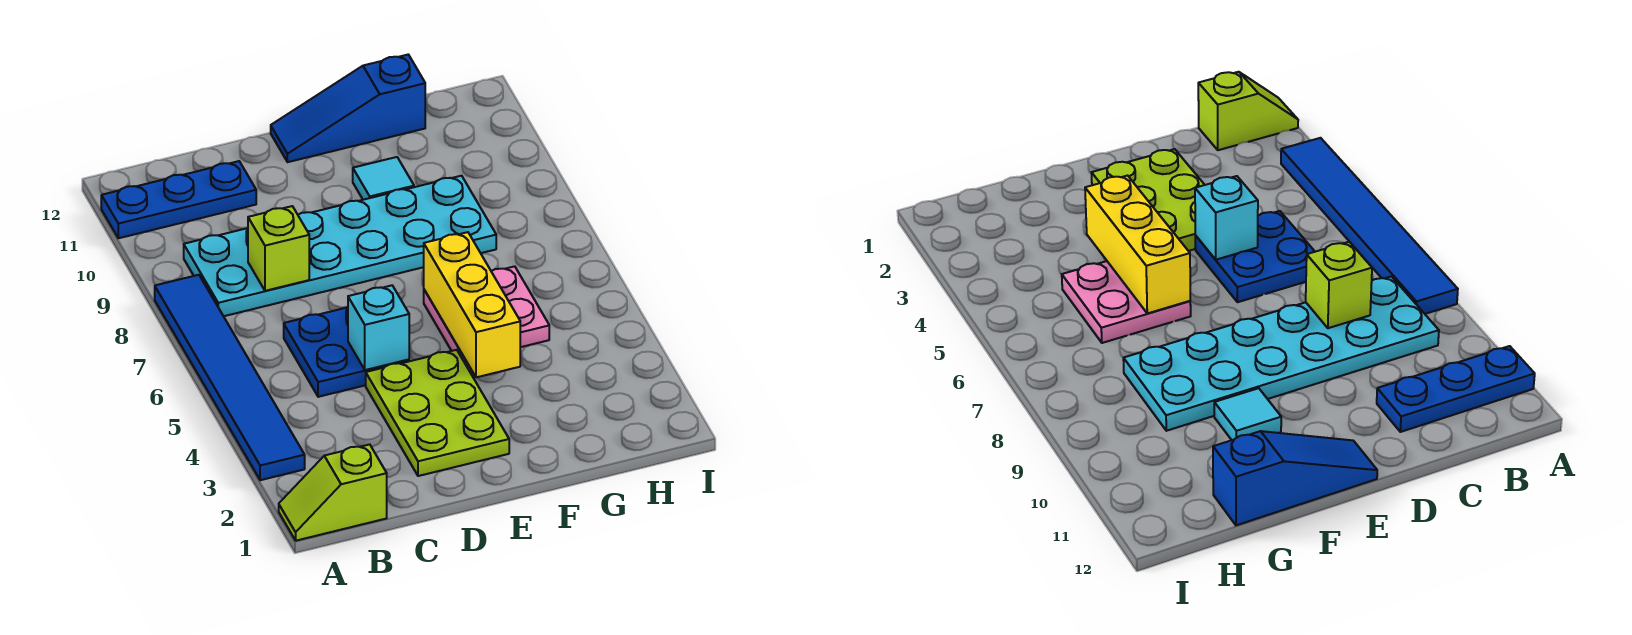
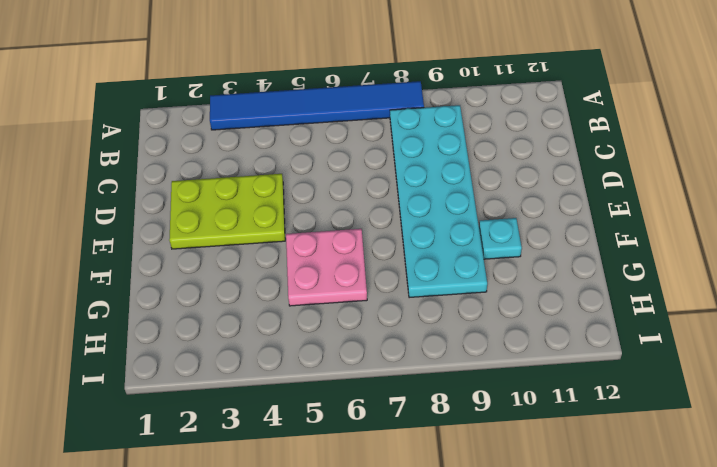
cyan plate F10 level 1 -> cyan tile F10 level 1
none -> lime slope A1:B1 level 1 top B
none -> blue plate A11:C11 level 1
none -> blue plate C5:D6 level 1

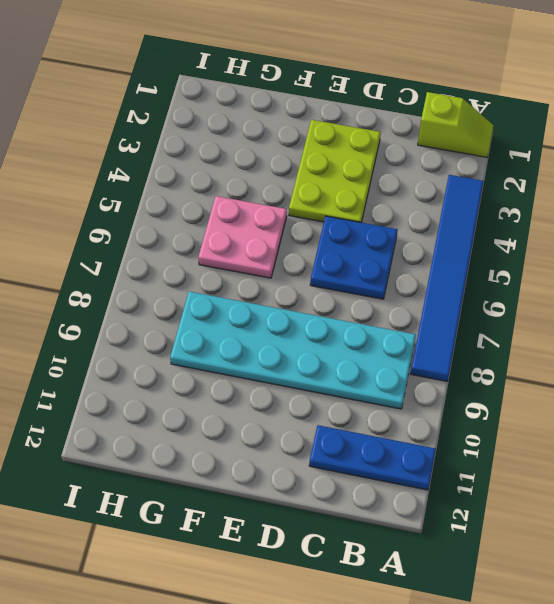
none -> blue slope E12:G12 level 1 top G
none -> cyan tile F10 level 1
none -> lime brick C8 level 2

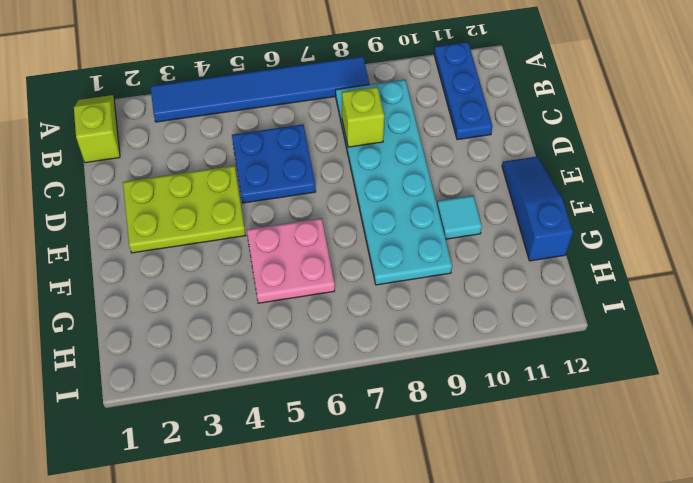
none -> cyan brick D5 level 2
none -> yellow brick F4:F6 level 2

